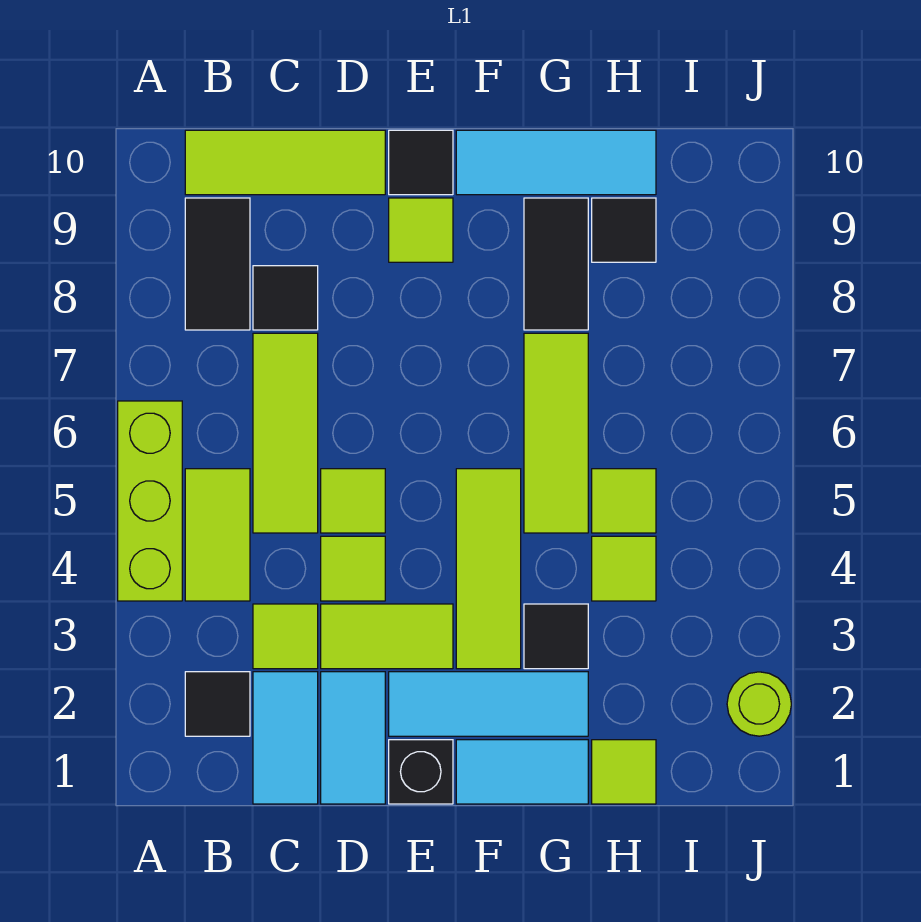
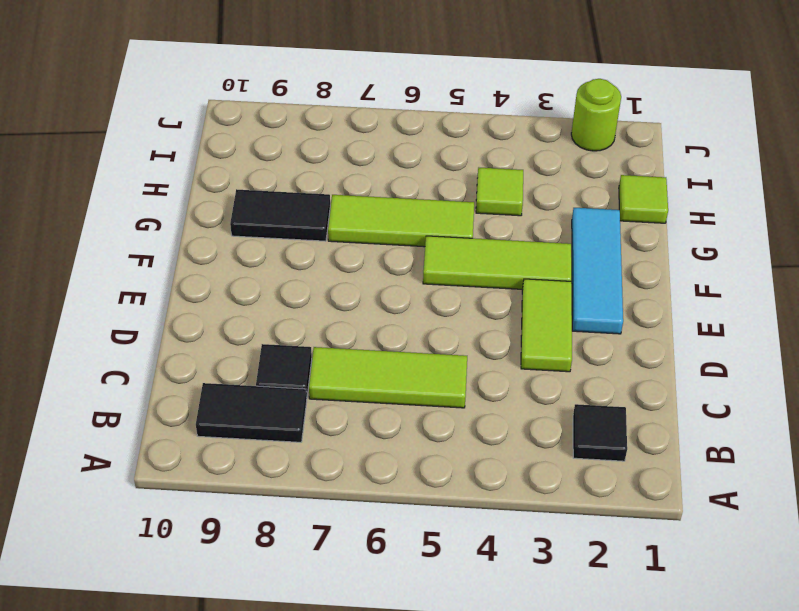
none -> lime brick A4:A6 level 1
none -> lime tile B4:B5 level 1
none -> lime tile B10:D10 level 1

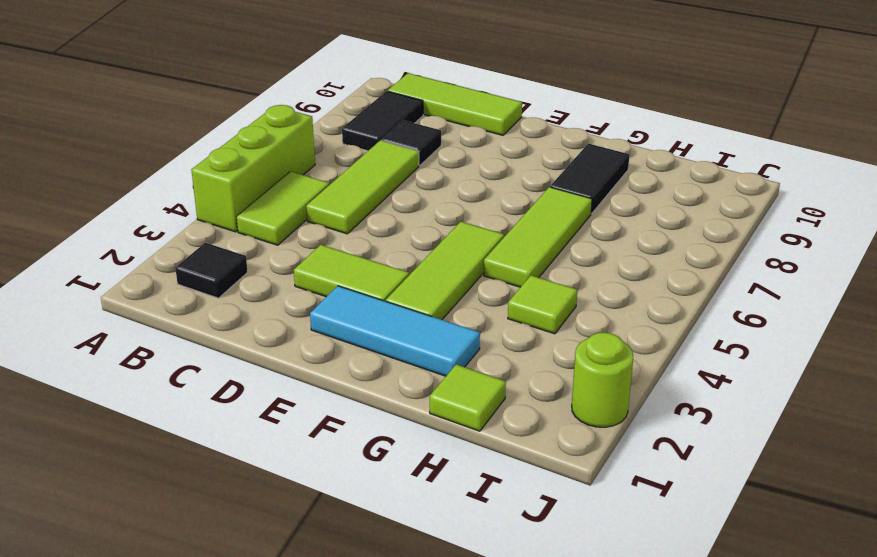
none -> cyan tile C1:C2 level 1
none -> lime tile C3 level 1
none -> cyan tile D1:D2 level 1

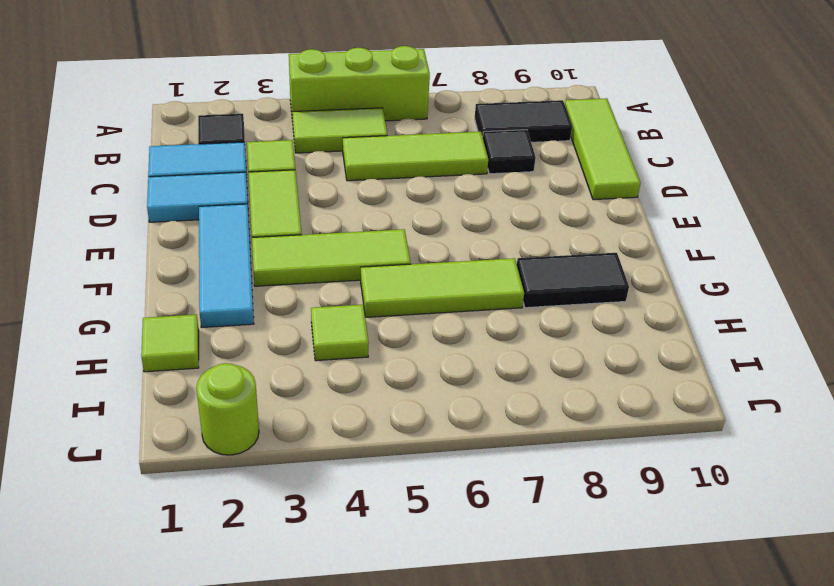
none -> lime tile D4 level 1
none -> lime tile D5 level 1
none -> black brick E1 level 1

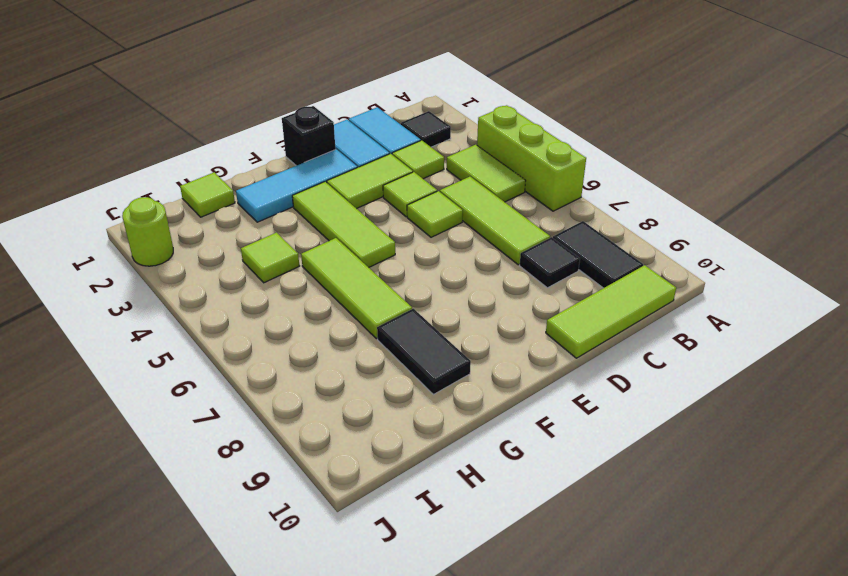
none -> lime tile E9 level 1
none -> black tile E10 level 1
none -> cyan tile F1:G1 level 1

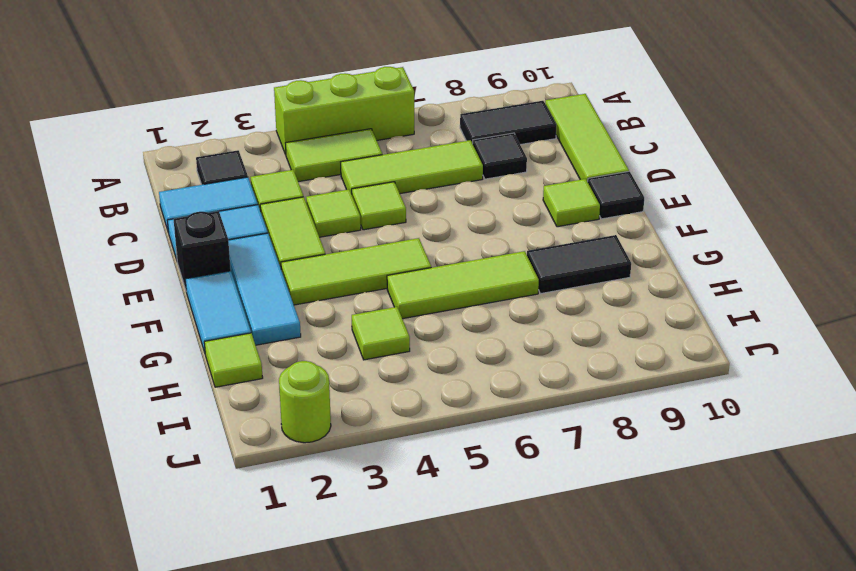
none -> cyan tile F10:H10 level 1
none -> black tile G3 level 1
none -> lime tile H5 level 1

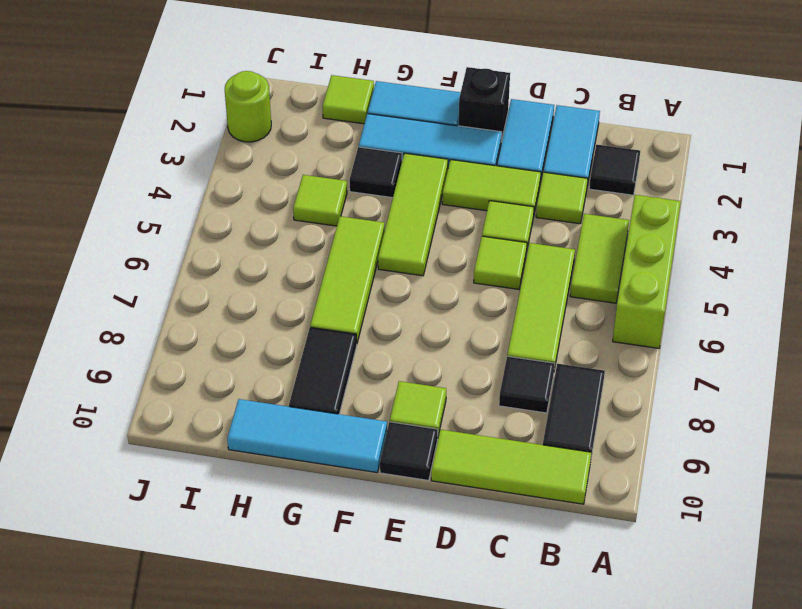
none -> lime tile H5 level 1
none -> black tile H9 level 1

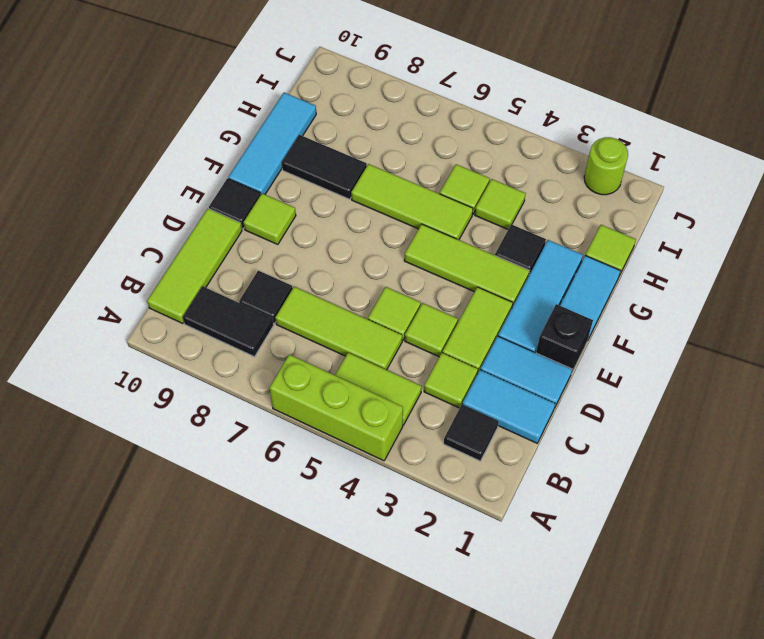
none -> black tile H9 level 1

